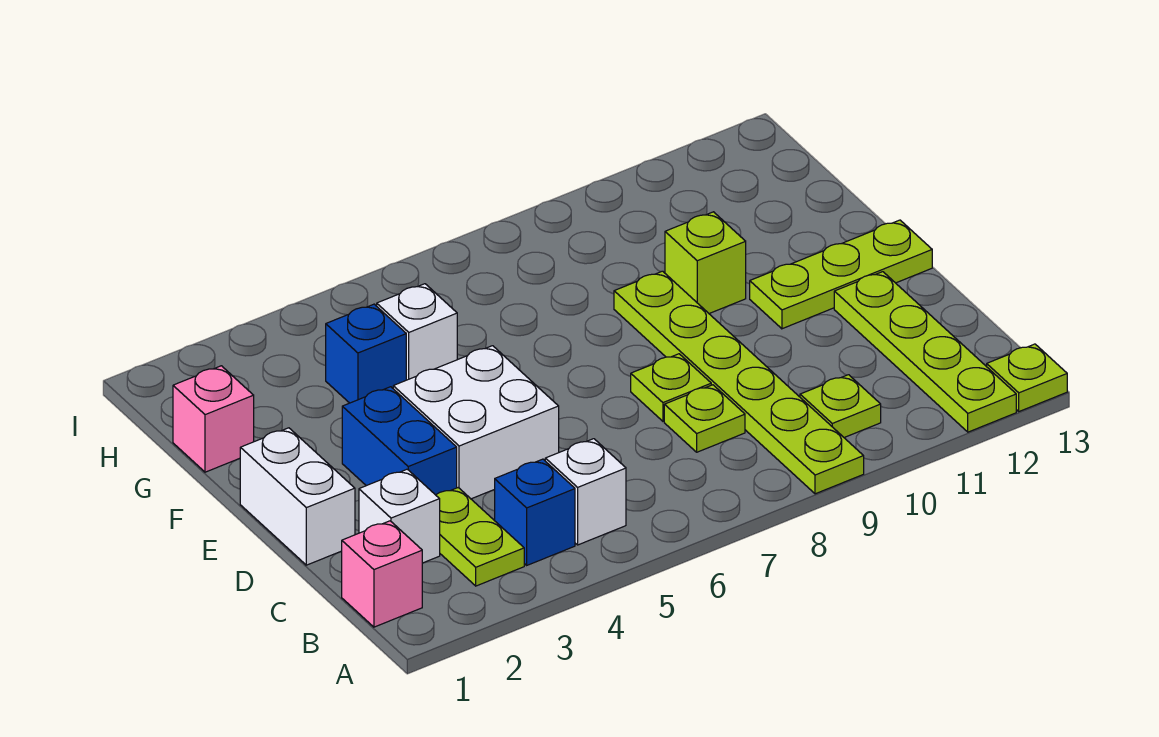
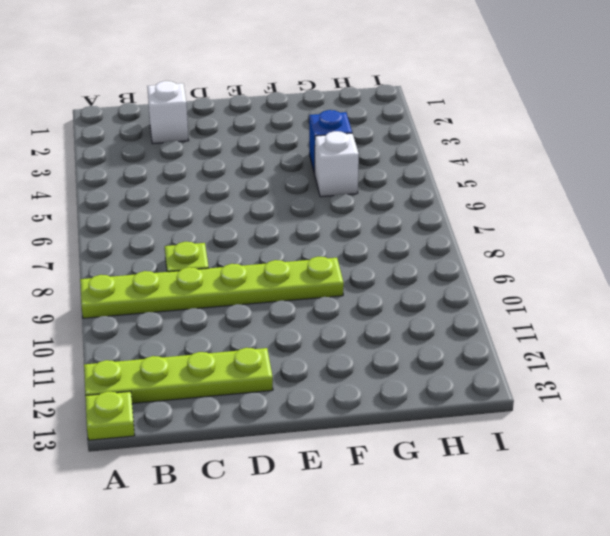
none -> pink brick B1 level 1
none -> lime plate B3:C3 level 1
none -> blue brick B4 level 1

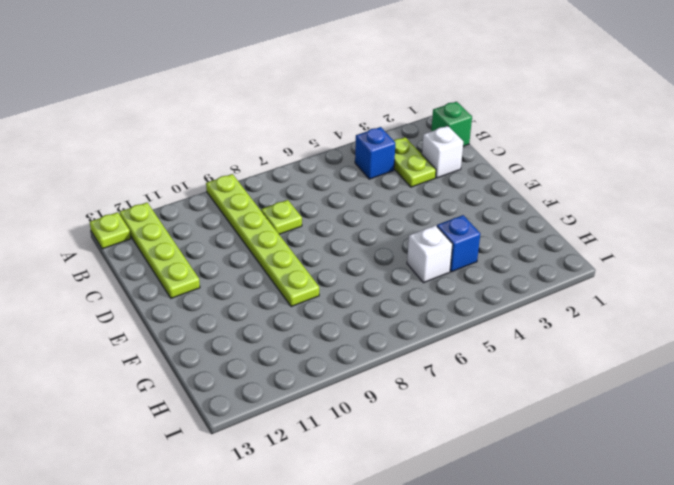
green brick B1 level 1 -> pink brick B1 level 1
none -> white brick B5 level 1
none -> lime plate B10 level 1
none -> white brick D1:E1 level 1

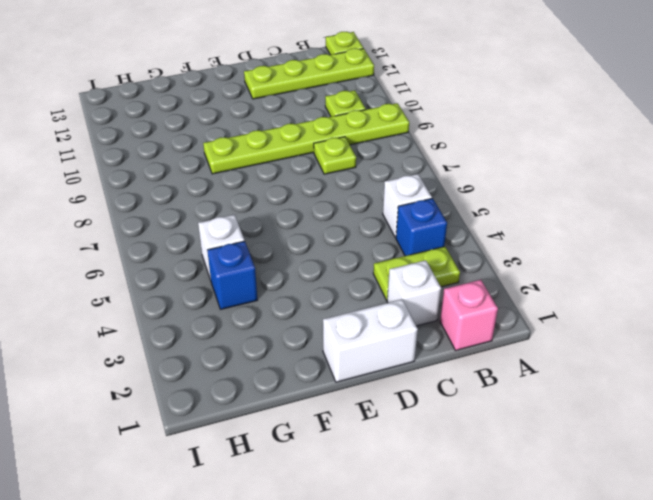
none -> blue brick D3:E3 level 1
none -> white brick D4:E5 level 1
none -> lime plate D8 level 1

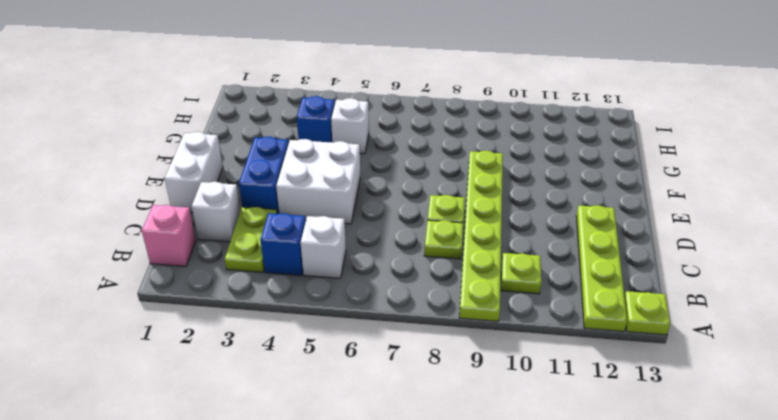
none -> lime plate E11:E13 level 1
none -> lime brick F10 level 1
none -> pink brick G1 level 1

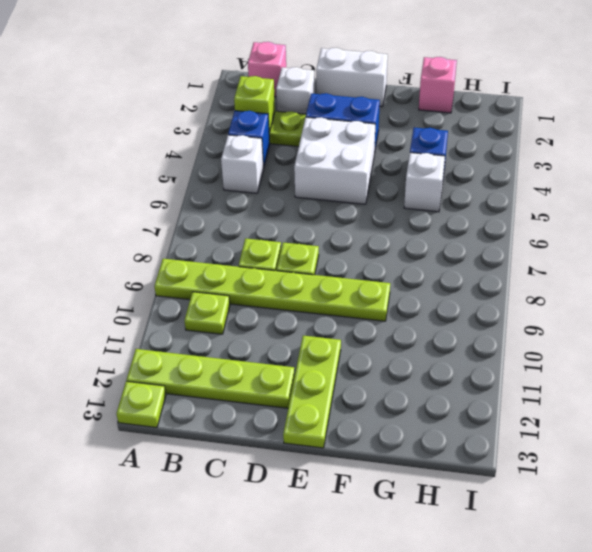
lime brick B3 level 2 -> lime brick F10 level 1

